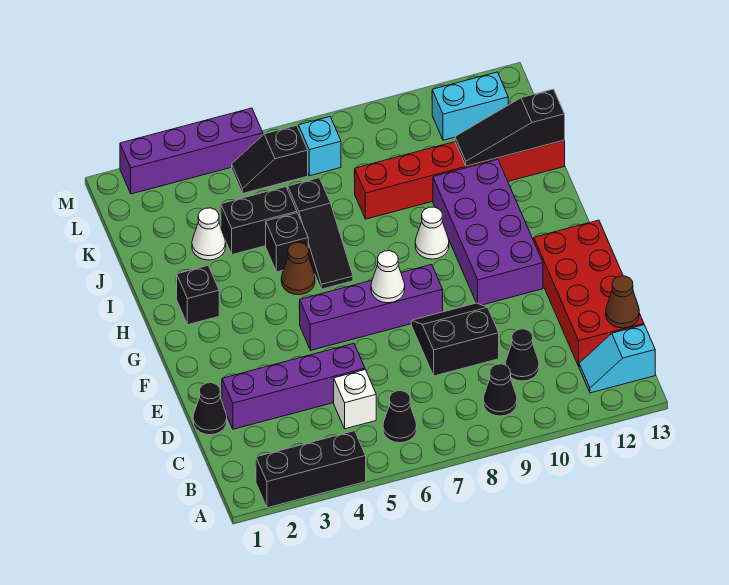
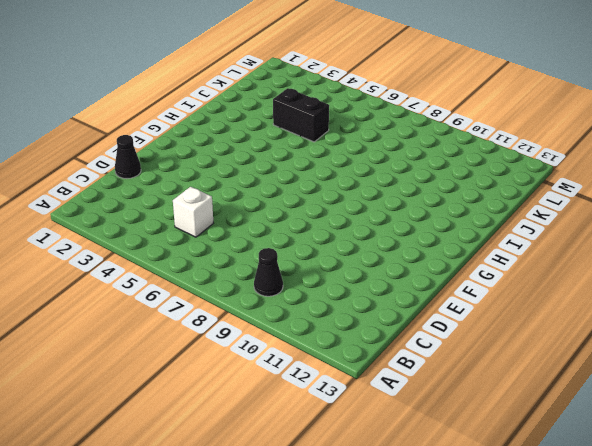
none -> black brick A2:A4 level 1
none -> black cone B6 level 1
none -> cyan slope B12:B13 level 1 top 13

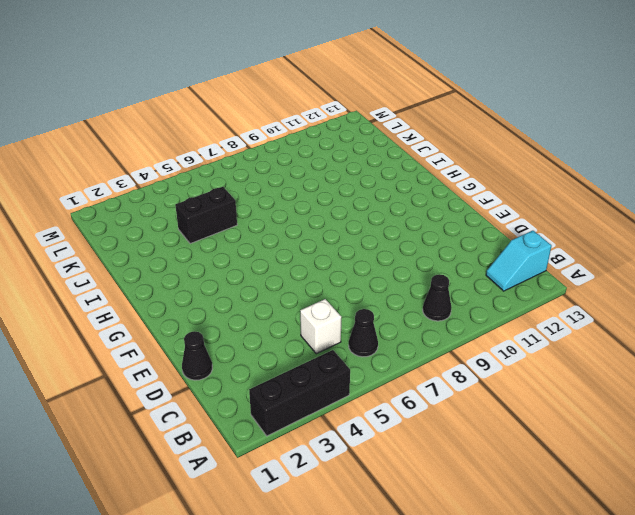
none -> black cone C10 level 1
none -> red brick C12:F13 level 1
none -> purple brick D2:D5 level 1

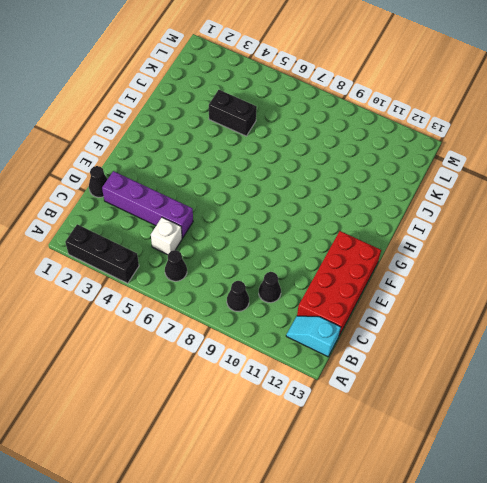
none -> black slope D8:E9 level 1 top D
none -> purple brick F5:F8 level 1
none -> purple brick F10:I11 level 1

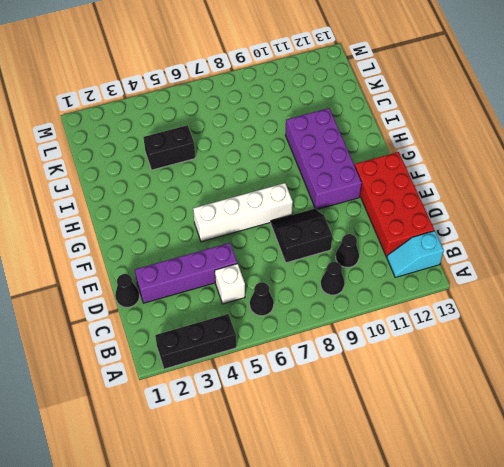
white brick F5:F8 level 1 -> purple brick F5:F8 level 1
none -> black brick H2 level 1
none -> brown cone H5 level 1
none -> black slope H6:J6 level 1 top J

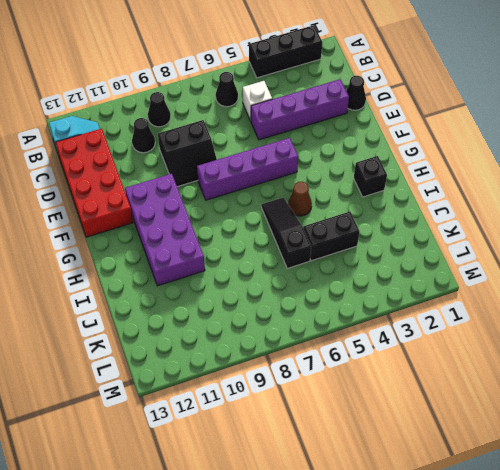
none -> white cone H9 level 1
none -> black brick I5 level 1
none -> white cone J3 level 1

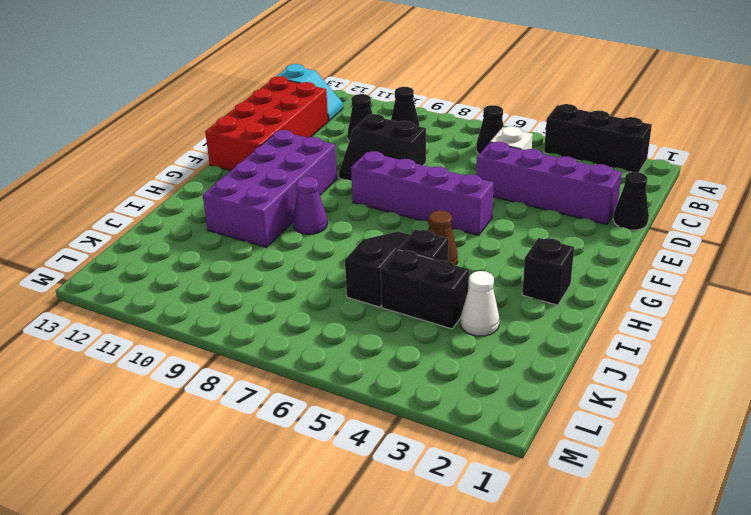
purple cone H9 level 1 -> white cone H9 level 1
none -> red brick J8:J13 level 1
none -> black slope L5:L6 level 1 top 6
none -> cyan brick L7 level 1

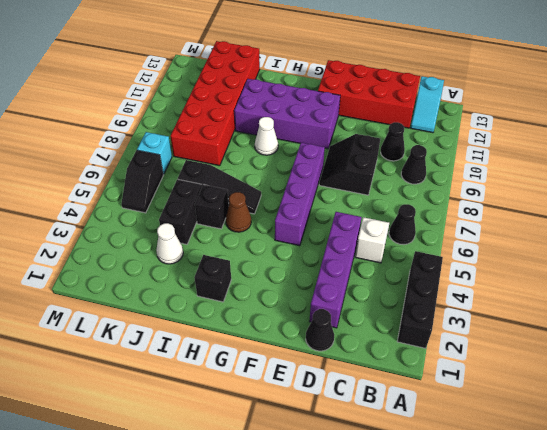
red brick J8:K13 level 1 -> red brick J8:J13 level 1
none -> cyan brick L11:L12 level 1
none -> purple brick M2:M5 level 1
none -> brown cone C13 level 2

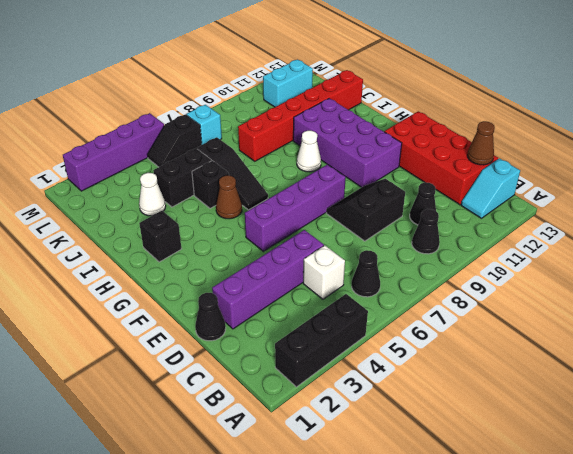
none -> white cone F7 level 2
none -> black slope J11:J13 level 2 top 13

